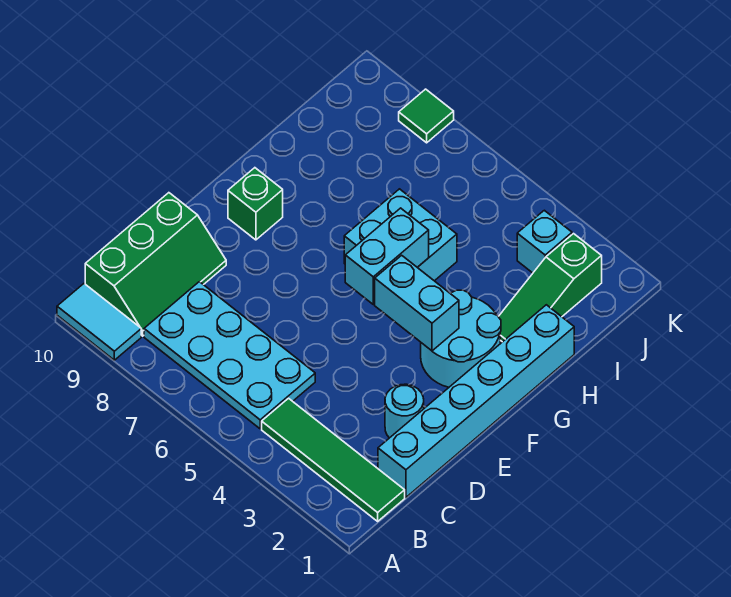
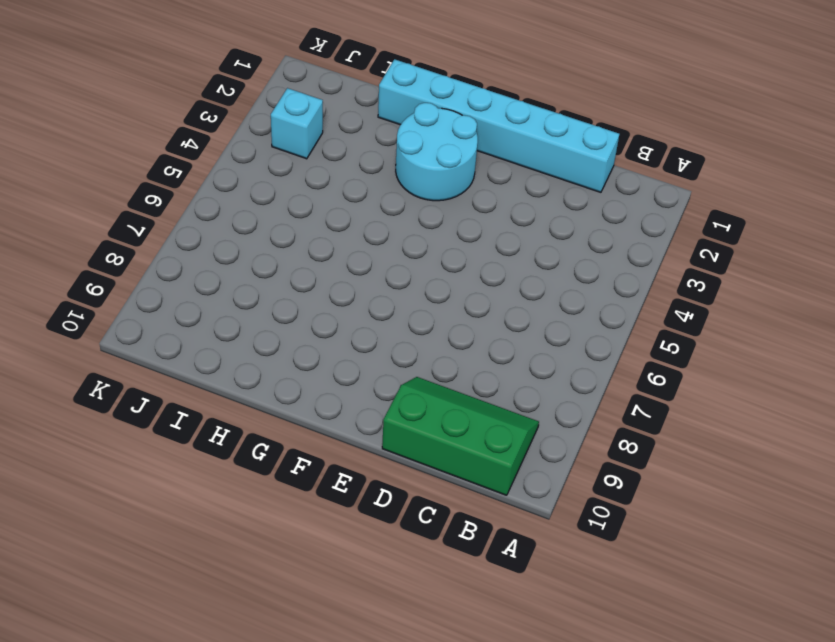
none -> cyan tile A9:A10 level 1
none -> green tile B1:B4 level 1
none -> cyan plate B5:C8 level 1

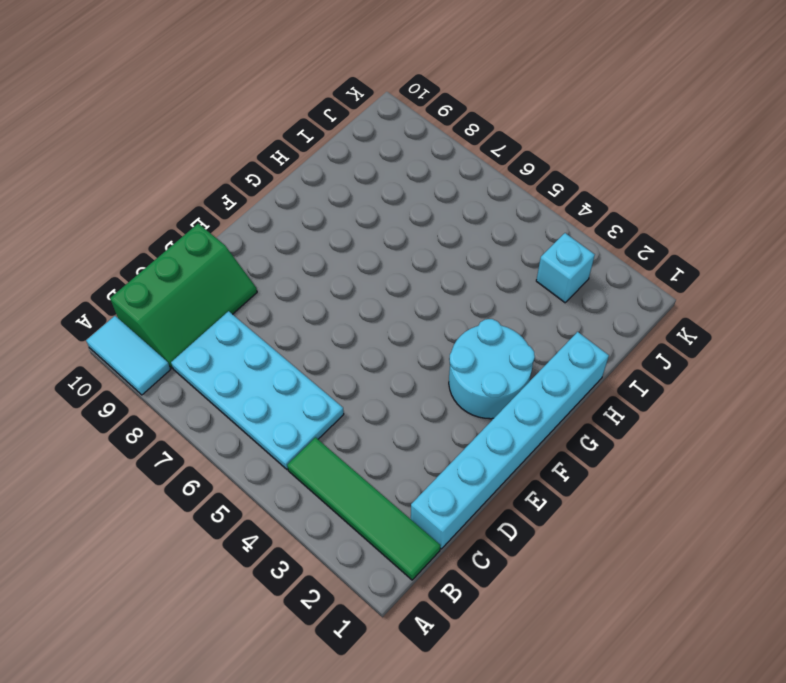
none -> cyan round brick D2 level 1
none -> green brick F9 level 1
none -> cyan brick G5:H6 level 1

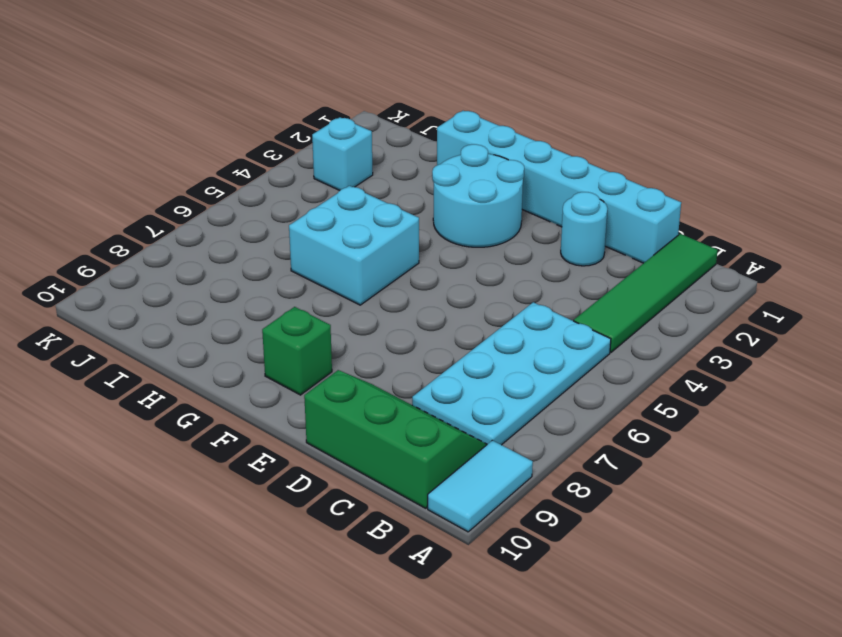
none -> green slope H2:J2 level 1 top J
none -> green tile K8 level 1
none -> cyan brick F3:F4 level 2

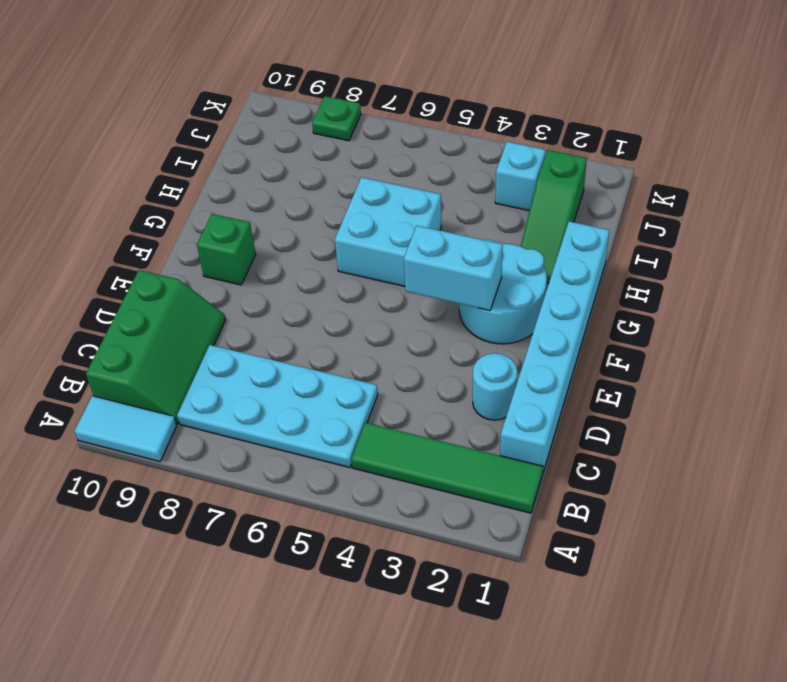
green plate K8 level 1 -> green tile K8 level 1
none -> cyan brick F5:G5 level 2

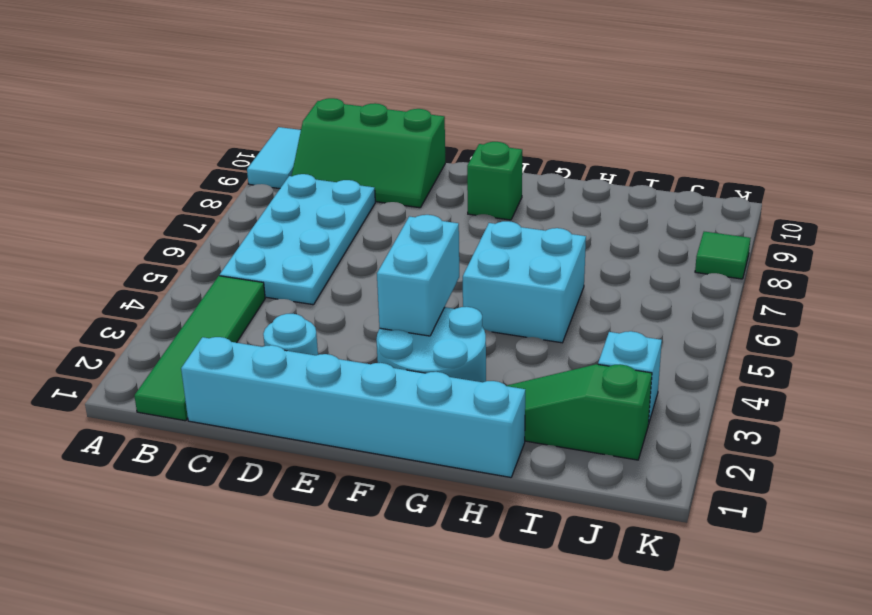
none -> cyan brick F5:G5 level 2

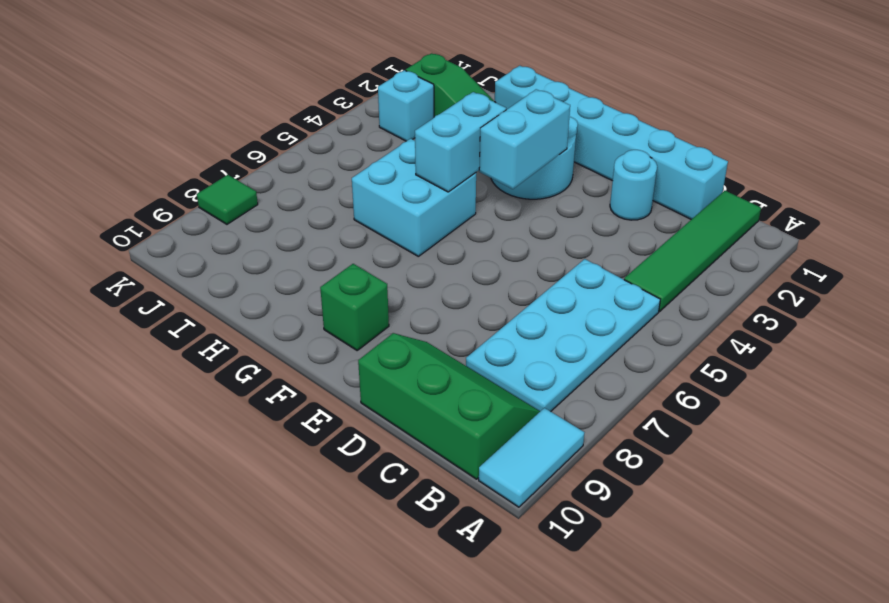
cyan brick G4:G5 level 2 -> cyan brick F5:G5 level 2

